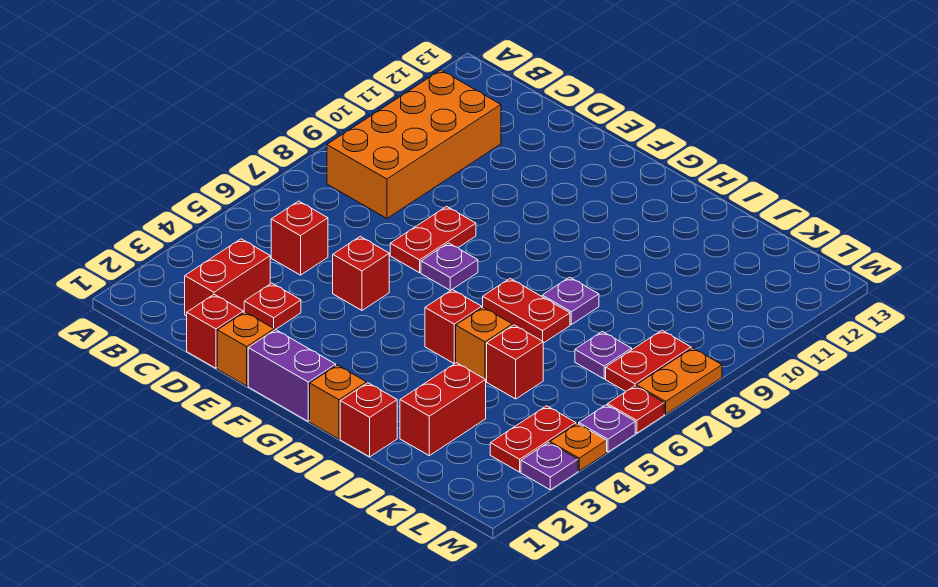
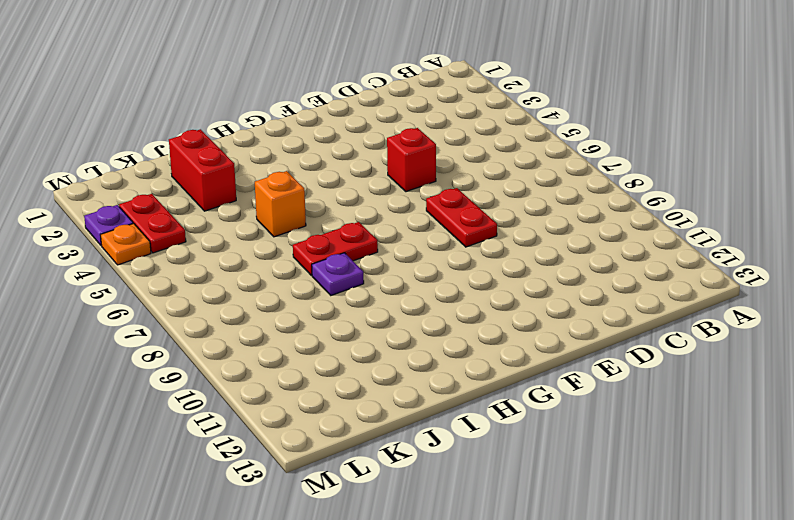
none -> orange brick B8:C11 level 1
none -> red brick C2:C3 level 1
none -> red brick C5 level 1

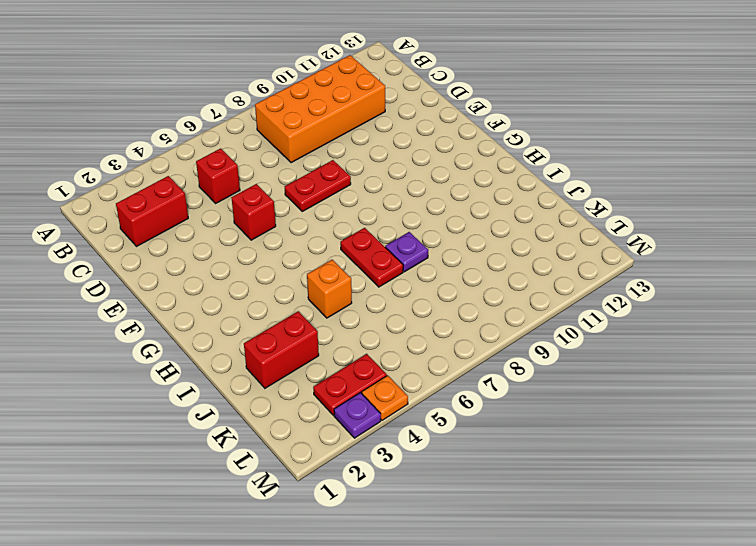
none -> red brick D1 level 1
none -> red plate D3 level 1
none -> orange brick E1 level 1

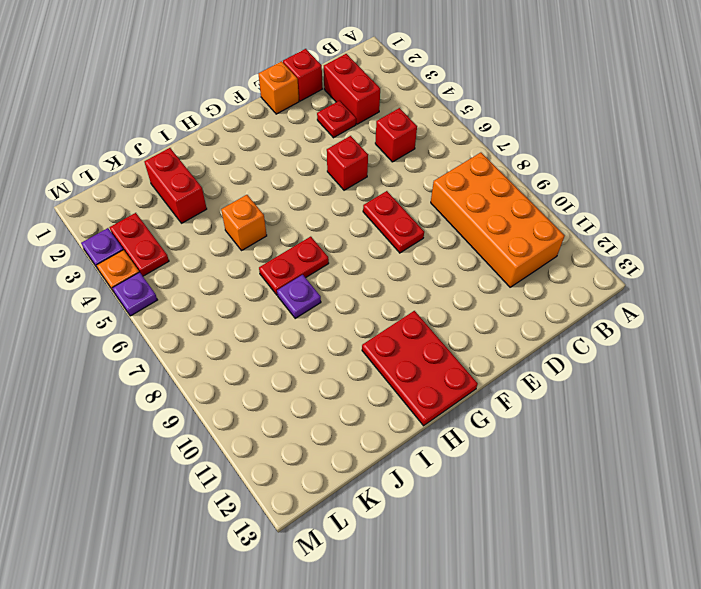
red plate G11:H13 level 1 -> none
none -> purple brick F1:G1 level 1
none -> purple plate F7 level 1
none -> orange brick H1 level 1

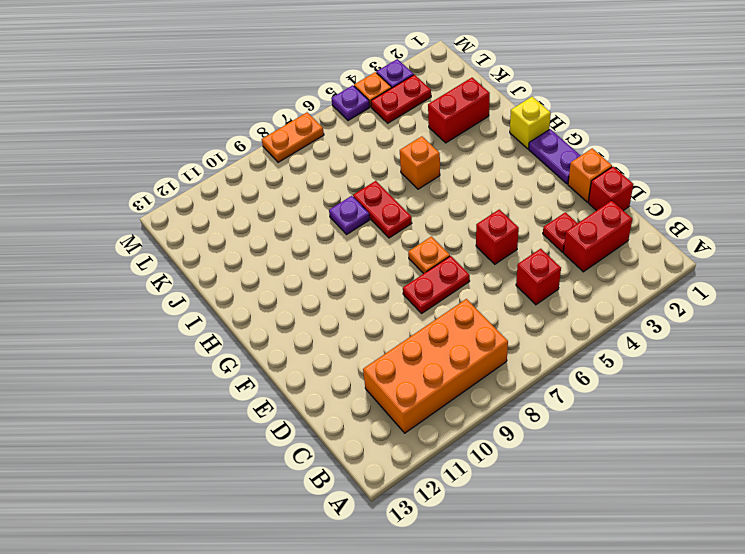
purple plate F1:G1 level 1 -> purple brick F1:G1 level 1
orange plate F7 level 1 -> purple plate F7 level 1
yellow brick H1 level 1 -> orange brick H1 level 1
none -> red brick H5 level 1
none -> red brick I1 level 1
none -> red brick J5 level 1

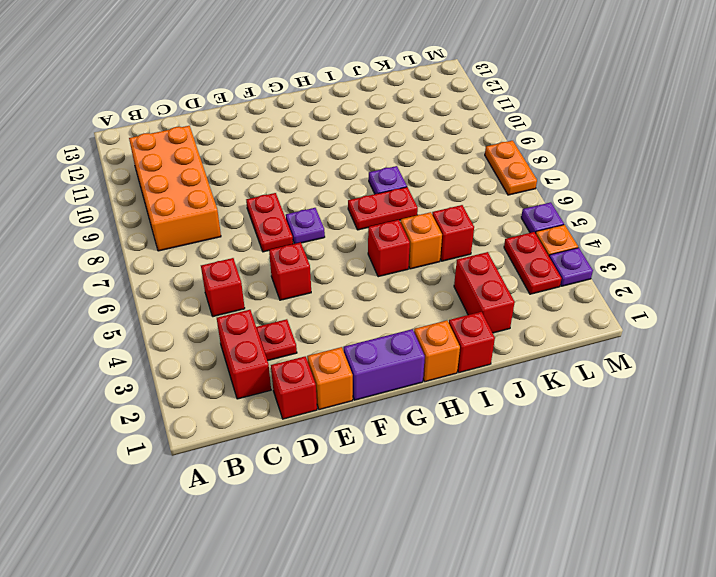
none -> purple plate K7 level 1
none -> red plate L7:L8 level 1
none -> red plate M6 level 1

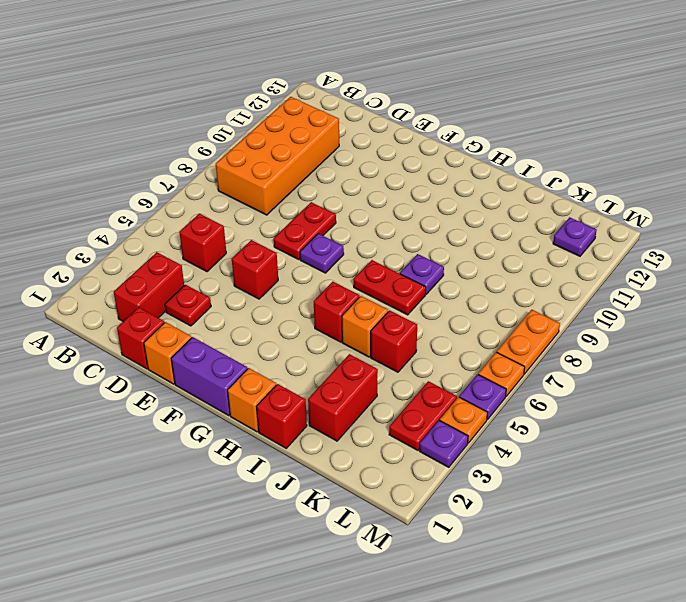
purple plate L12 level 1 -> purple plate K7 level 1
orange plate M6 level 1 -> red plate M6 level 1
none -> red plate L7:L8 level 1

